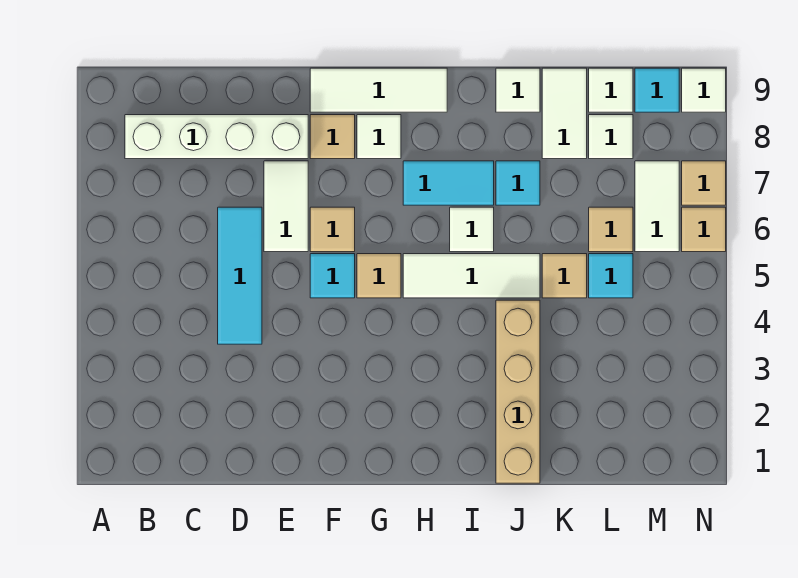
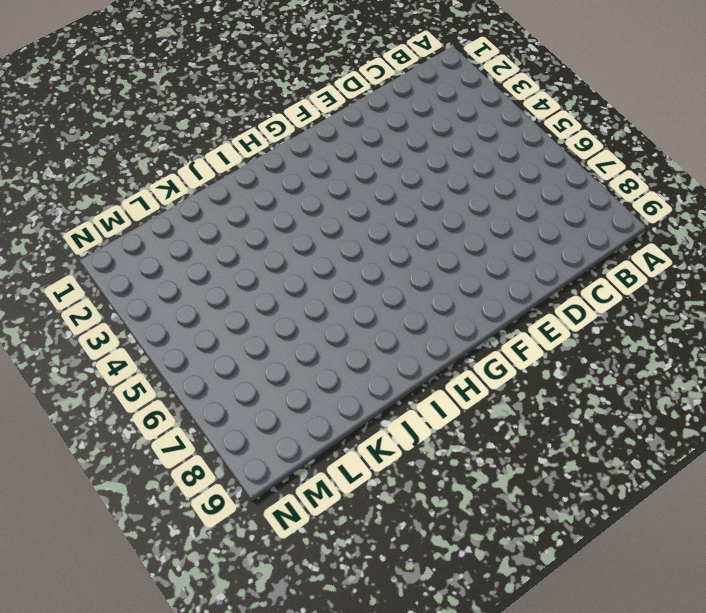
none -> white brick B8:E8 level 1
none -> cyan tile D4:D6 level 1
none -> white tile E6:E7 level 1

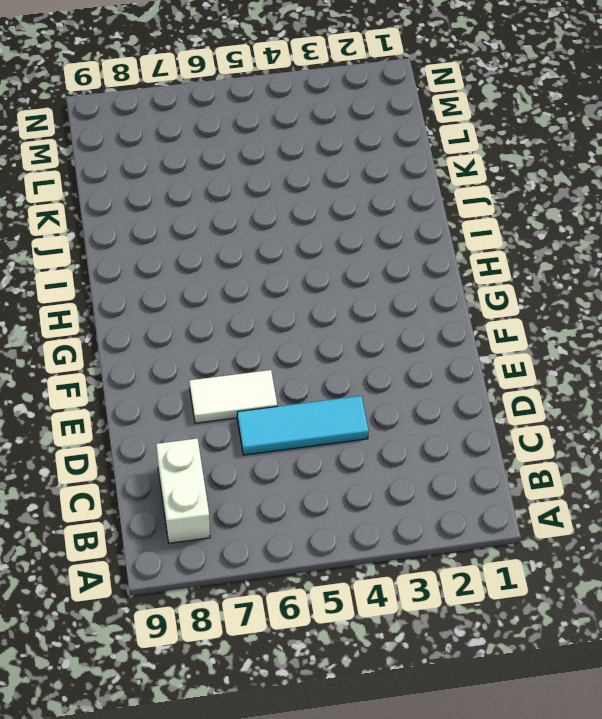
white brick B8:C8 level 1 -> white brick B8:E8 level 1
none -> cyan tile F5 level 1
none -> tan tile F6 level 1
none -> tan tile F8 level 1

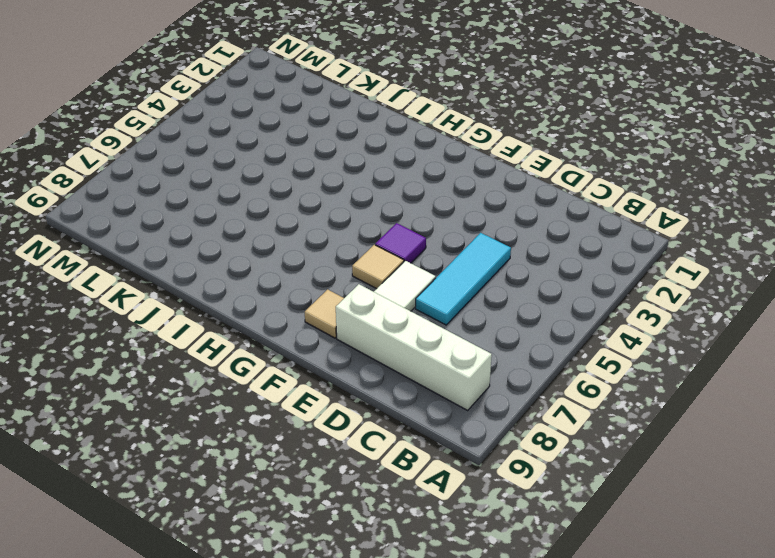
purple tile F5 level 1 -> cyan tile F5 level 1
none -> white tile F9:H9 level 1
none -> tan tile G5 level 1
none -> white tile G8 level 1

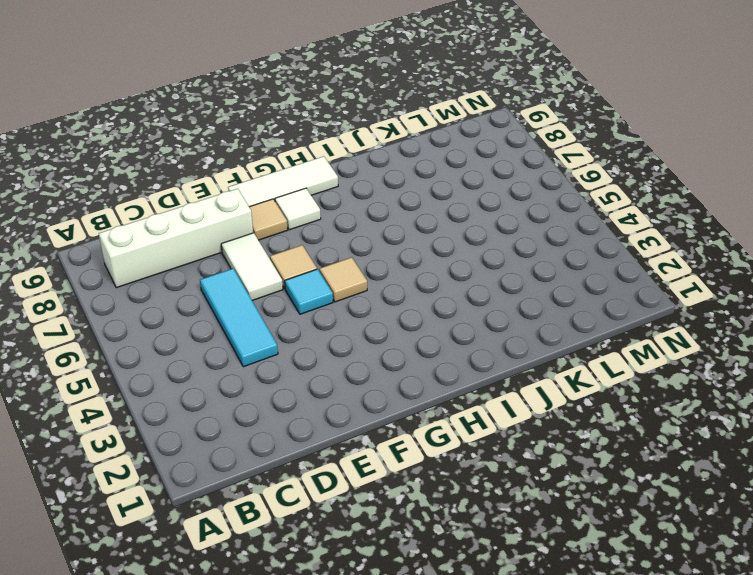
none -> white tile H5:J5 level 1
none -> cyan tile H7:I7 level 1
none -> white tile I6 level 1

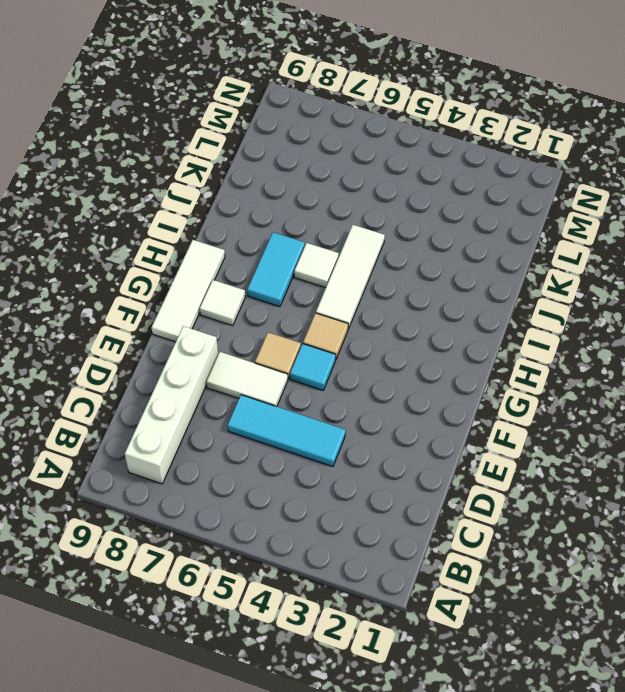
none -> tan tile F8 level 1
none -> tan brick J1:J4 level 1
none -> cyan tile J7 level 1

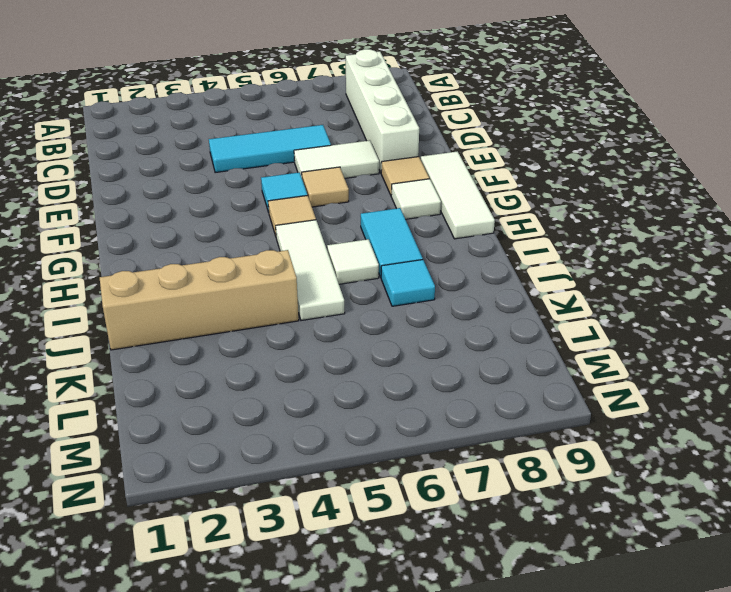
none -> white tile J9 level 1
none -> tan tile K5 level 1
none -> white tile K8:K9 level 1

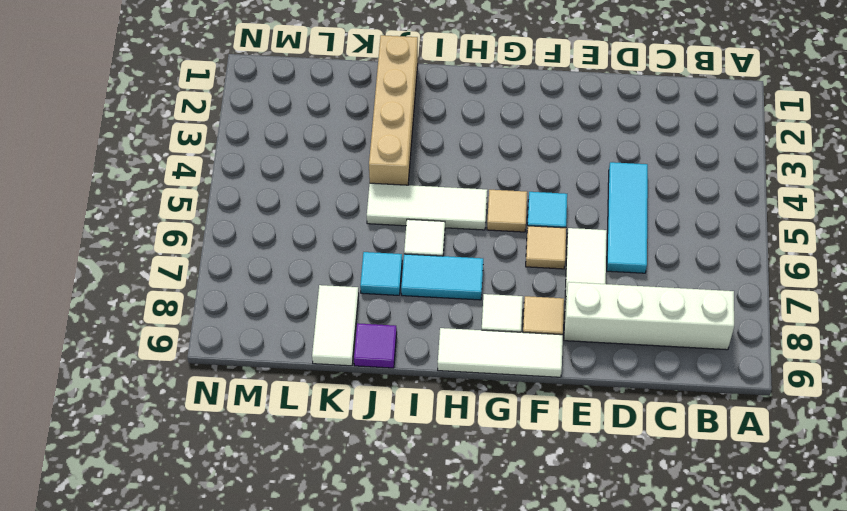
purple tile J9 level 1 -> white tile J9 level 1
none -> tan tile K5 level 1
none -> cyan tile L5 level 1
none -> tan tile L6 level 1

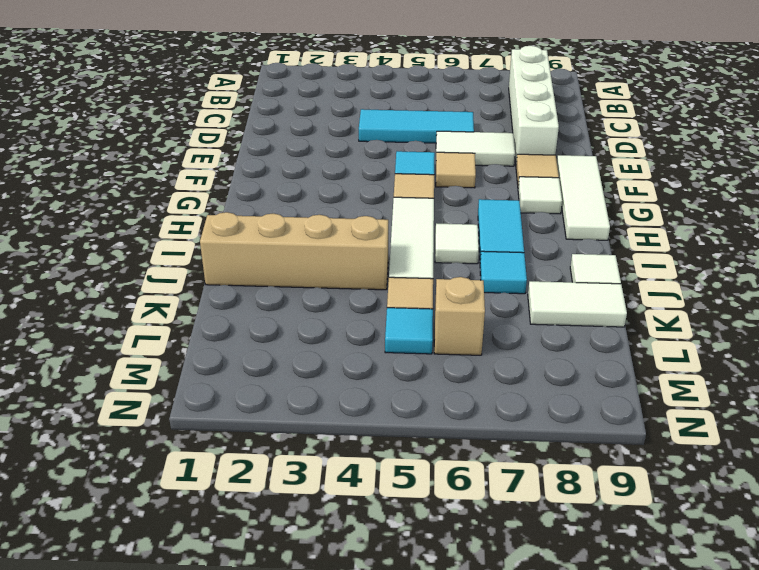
tan brick L6 level 1 -> tan tile L6 level 1
none -> white tile L8 level 1
none -> white tile L9 level 1
none -> white tile M6:M7 level 1

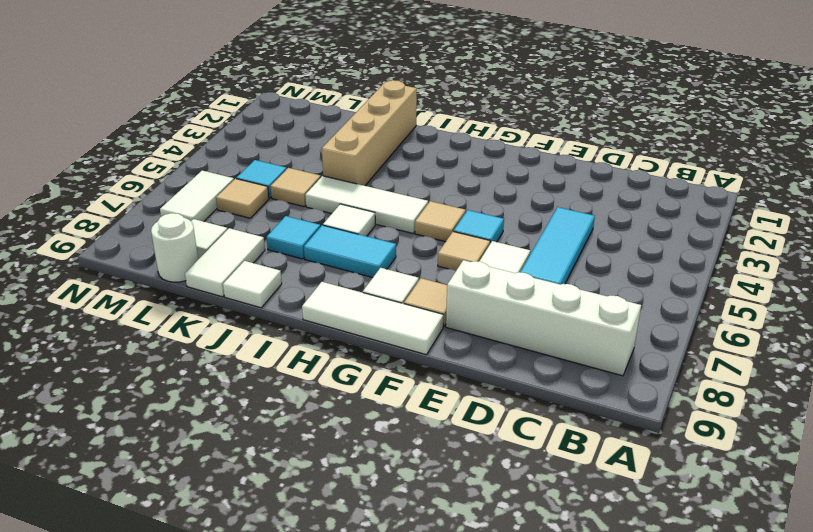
white round brick L9 level 1 -> white tile L9 level 1
none -> cyan tile M9 level 1
none -> tan tile N6 level 1
none -> tan tile N7 level 1

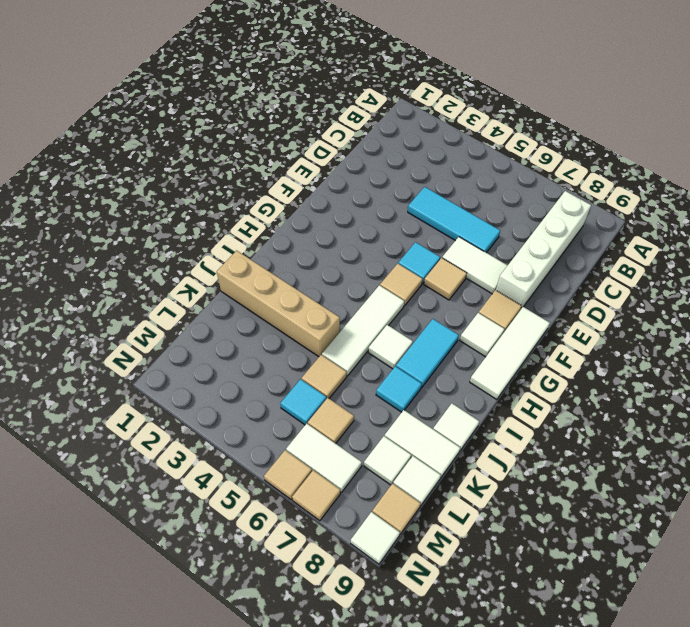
tan tile M9 level 1 -> cyan tile M9 level 1

